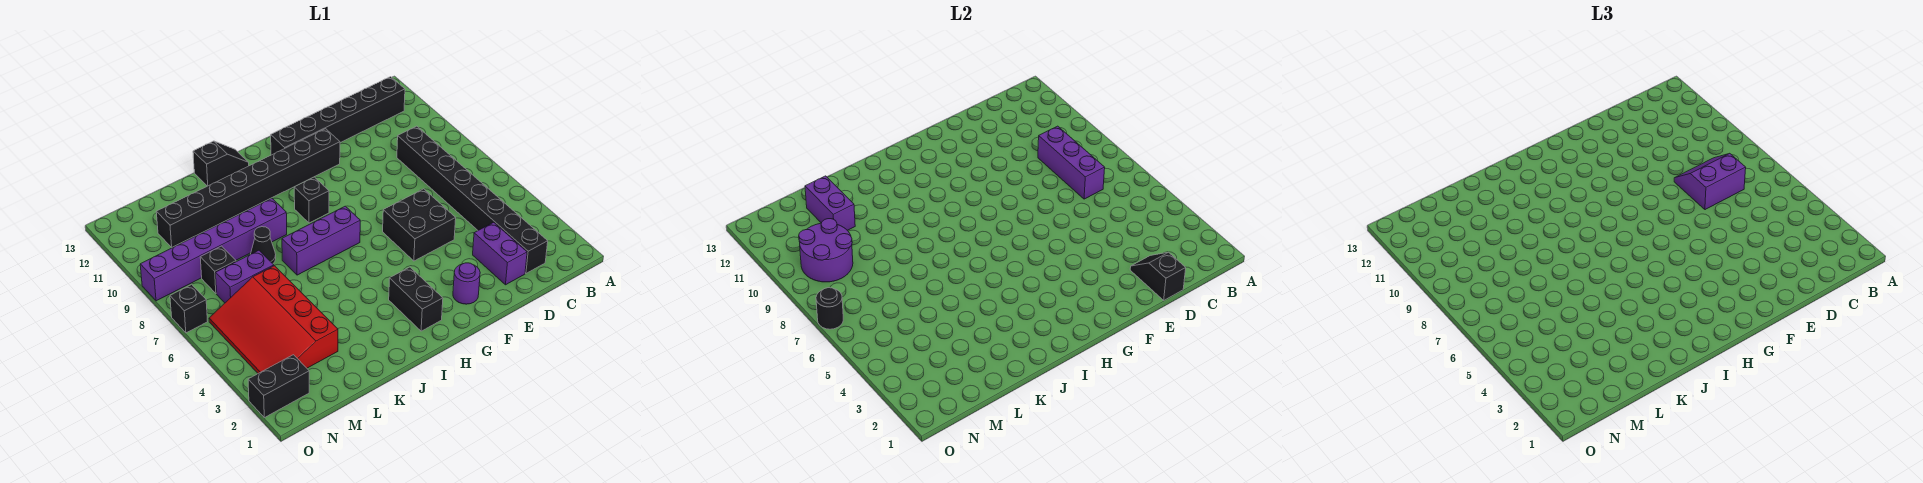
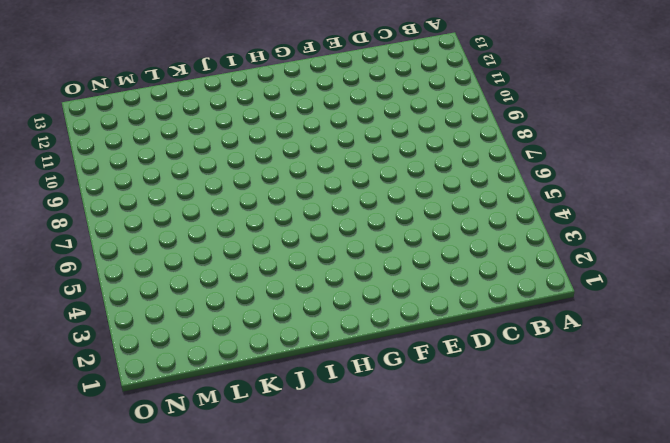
none -> black brick B12:G12 level 1
none -> black brick C2:C9 level 1
none -> purple brick D2:D3 level 1

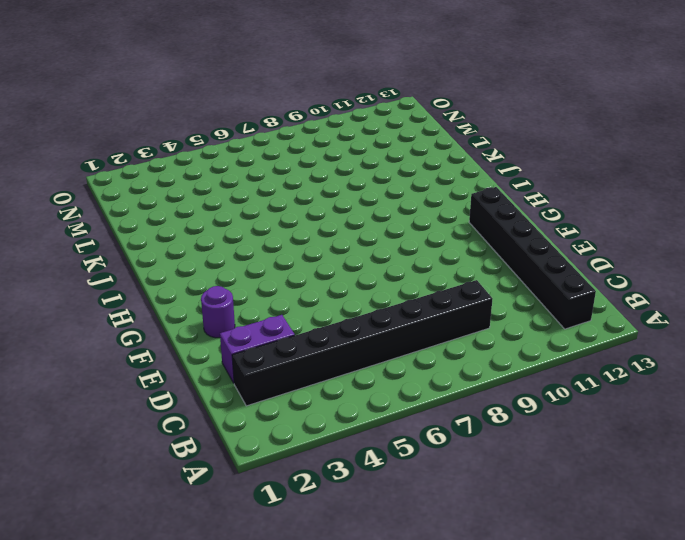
none -> black brick E5:F6 level 1
none -> black brick F11:M11 level 1
none -> black brick H2:H3 level 1

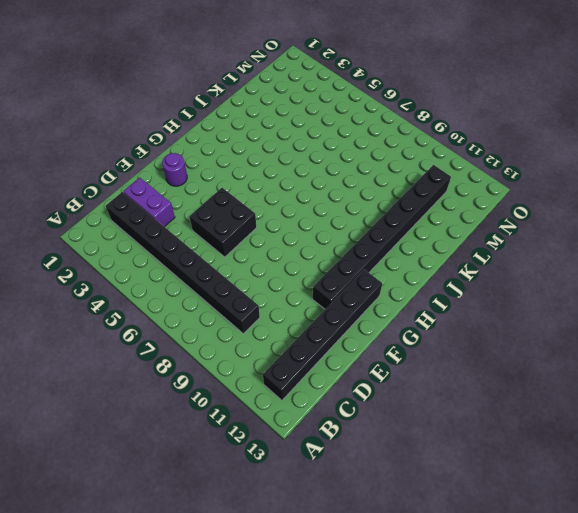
none -> black brick H2:H3 level 1
none -> purple brick H7:J7 level 1
none -> black brick H9 level 1

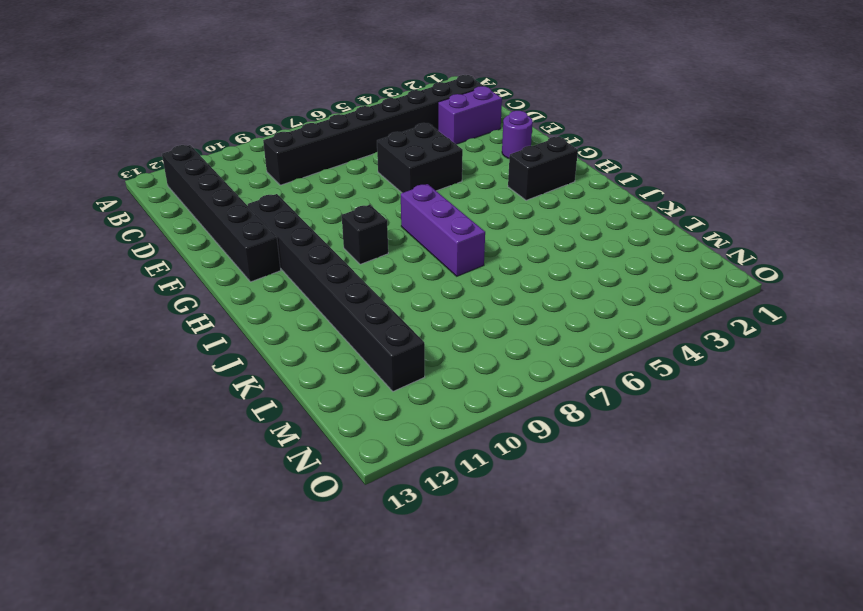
none -> black slope I13:J13 level 1 top J
none -> purple brick J9:O9 level 1
none -> black cone K8 level 1

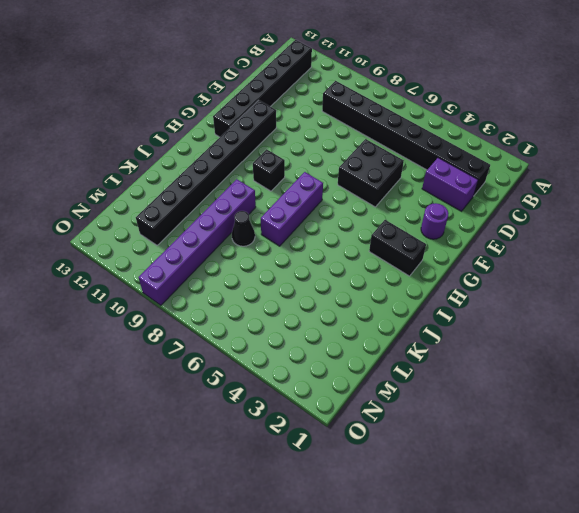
none -> black slope I13:J13 level 1 top J
none -> red slope L3:N6 level 1 top L
none -> purple brick L7:M7 level 1

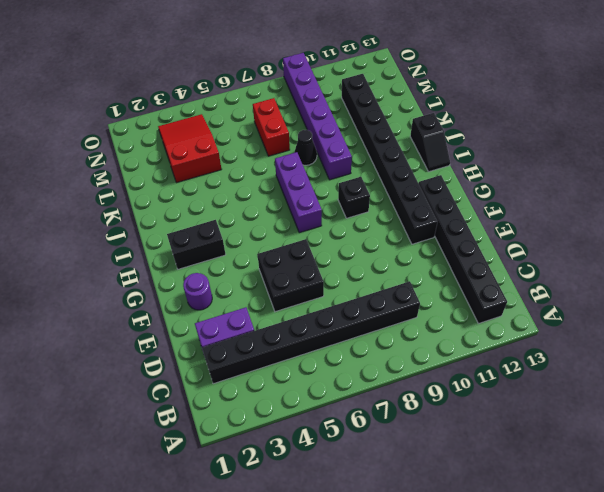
red slope L3:N4 level 1 top L -> red slope L3:N6 level 1 top L
red brick L7:M7 level 1 -> purple brick L7:M7 level 1
none -> black brick M8 level 1
none -> black brick N2:O2 level 1
none -> black brick O7 level 1

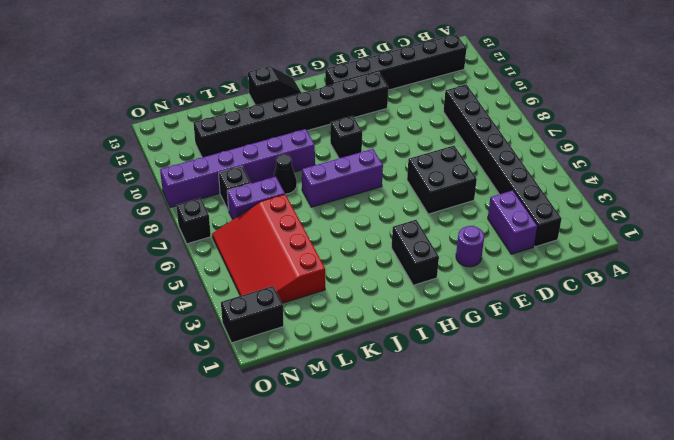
none -> purple brick C7:C9 level 2
none -> black slope D1:D2 level 2 top 1
none -> purple brick L11:L12 level 2

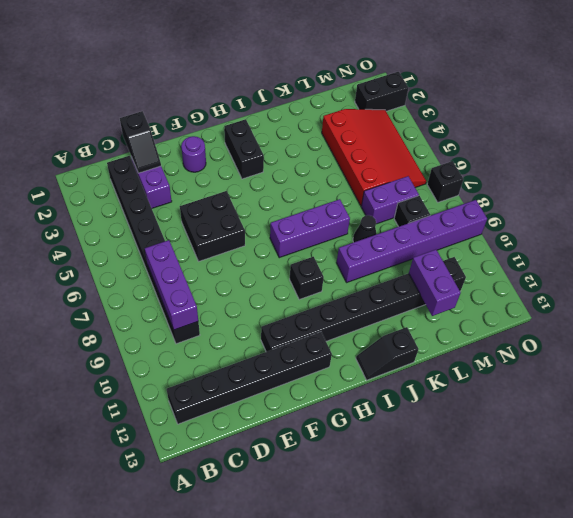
none -> purple round brick M9:N10 level 2
none -> black round brick O7 level 2
none -> purple slope C7:D8 level 3 top 7

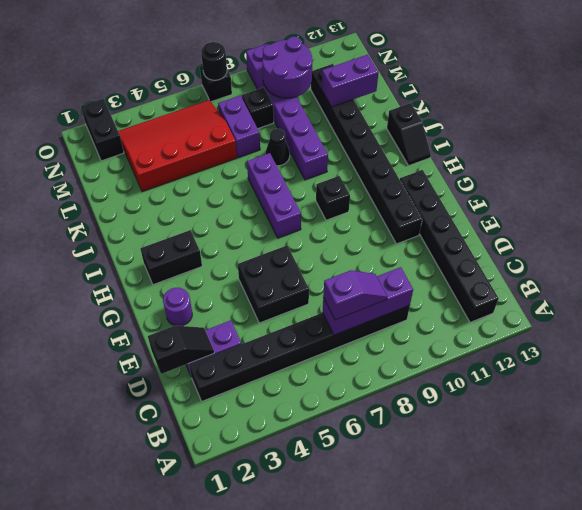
purple slope C7:C8 level 3 top 7 -> purple slope C7:D8 level 3 top 7

